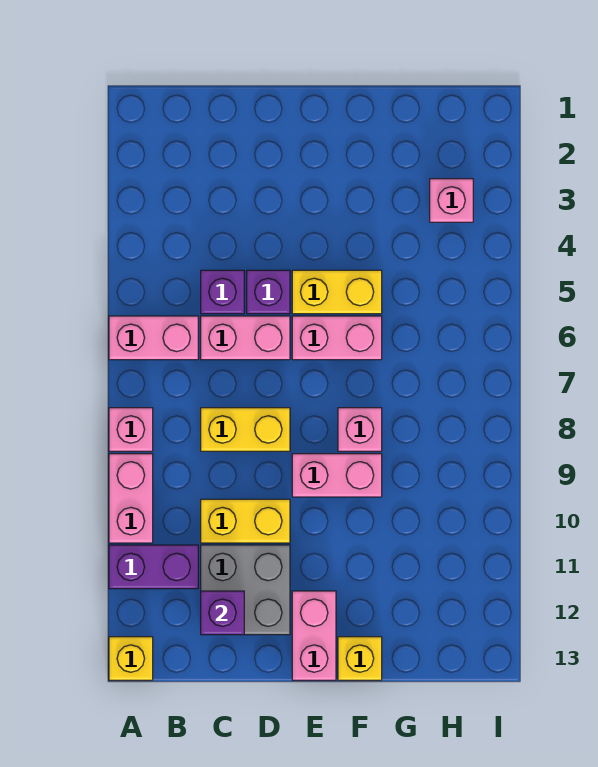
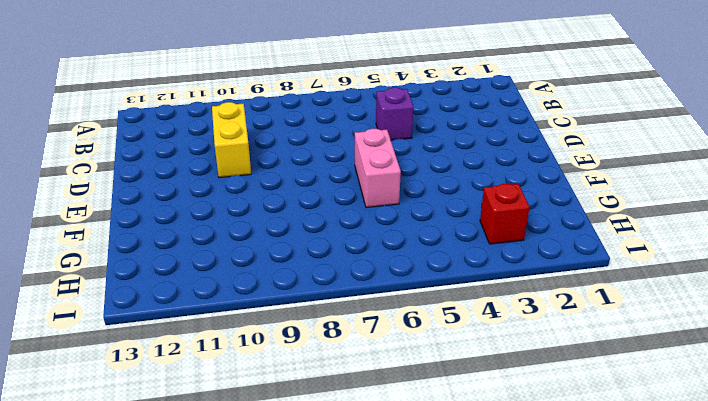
red brick H3 level 1 -> pink brick H3 level 1
none -> pink brick A6:B6 level 1
none -> pink brick A8 level 1
none -> pink brick A9:A10 level 1

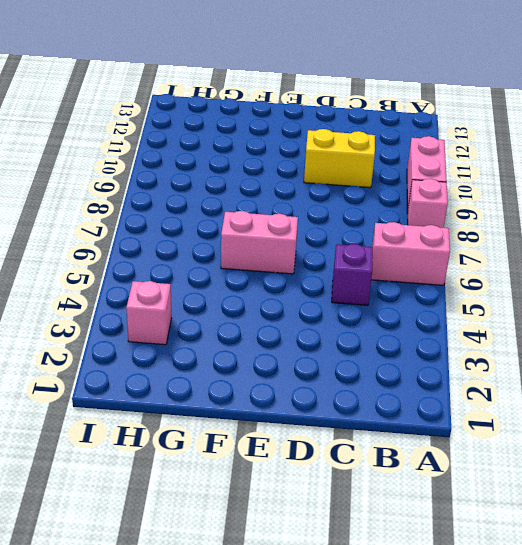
none -> purple brick A11:B11 level 1
none -> yellow brick A13 level 1
none -> pink brick C6:D6 level 1

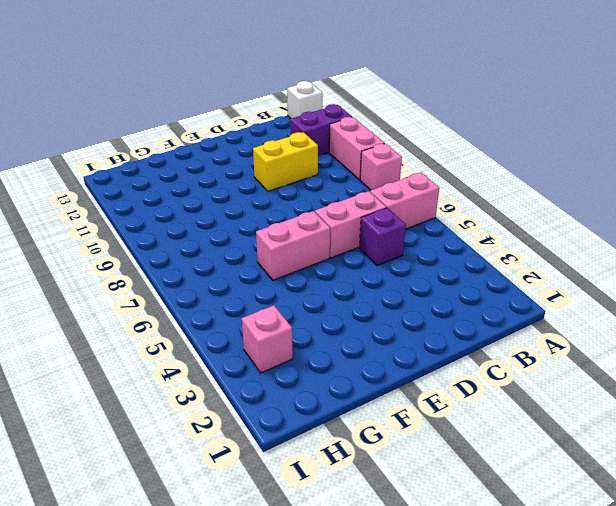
white brick A13 level 1 -> yellow brick A13 level 1
none -> yellow brick C8:D8 level 1
none -> grey brick C11:D12 level 1
none -> purple brick D5 level 1

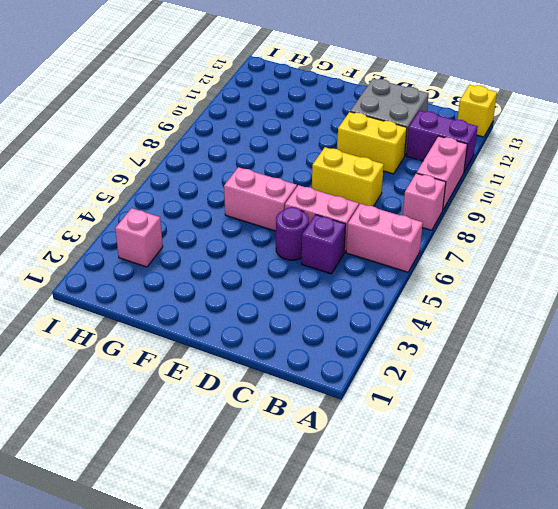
purple round brick D5 level 1 -> purple brick D5 level 1
none -> yellow brick E5:F5 level 1
none -> pink brick E9:F9 level 1
none -> pink brick E12:E13 level 1

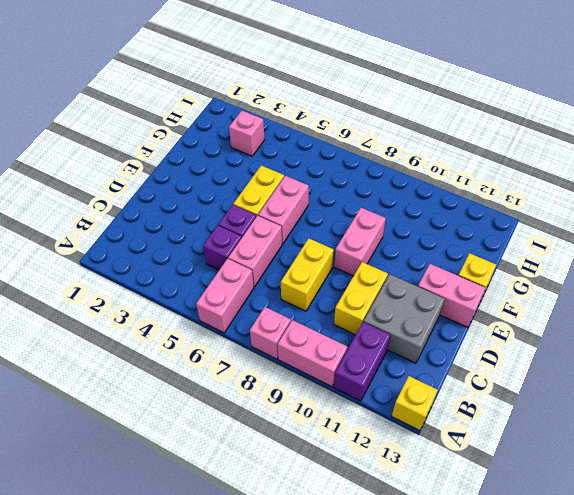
none -> pink brick F8 level 1
none -> purple brick C12 level 2

